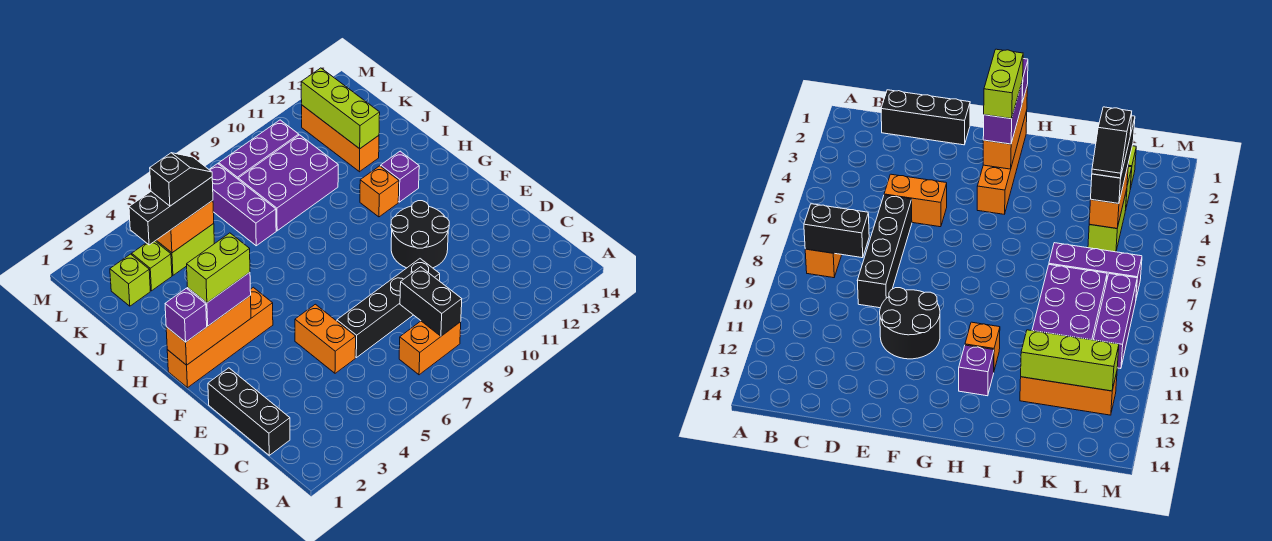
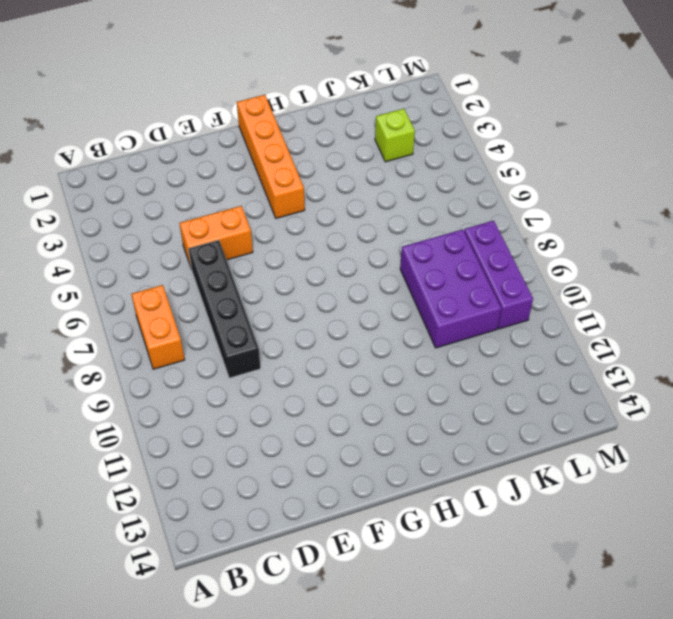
none -> black brick C1:E1 level 1
none -> black round brick E10:F11 level 1
none -> orange brick H11 level 1

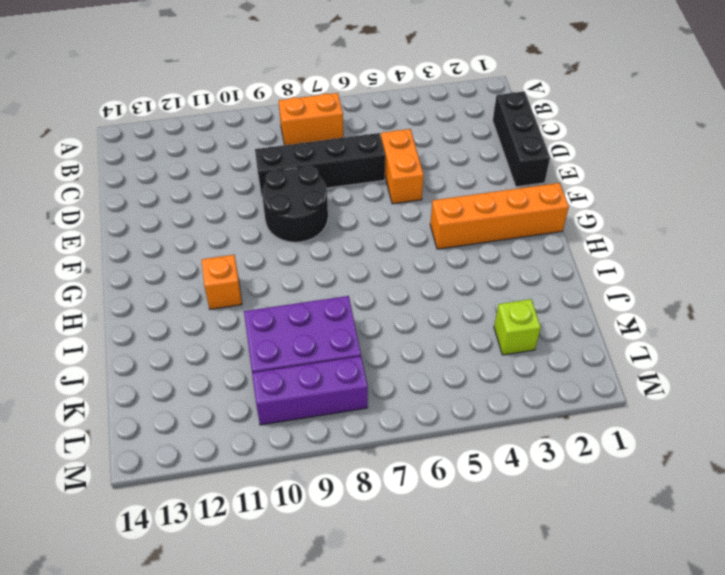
black round brick E8:F9 level 1 -> black round brick E10:F11 level 1
none -> purple brick H12 level 1
none -> purple brick J7:L7 level 1
none -> orange brick J12:L12 level 1

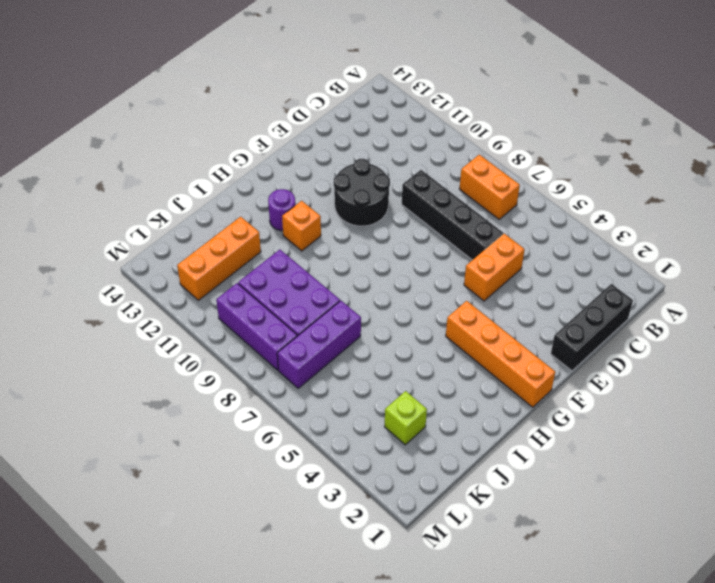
purple round brick H12 level 1 -> purple brick H12 level 1
none -> lime brick K2 level 1
none -> lime brick K4:K5 level 1
none -> black brick B8:C8 level 2

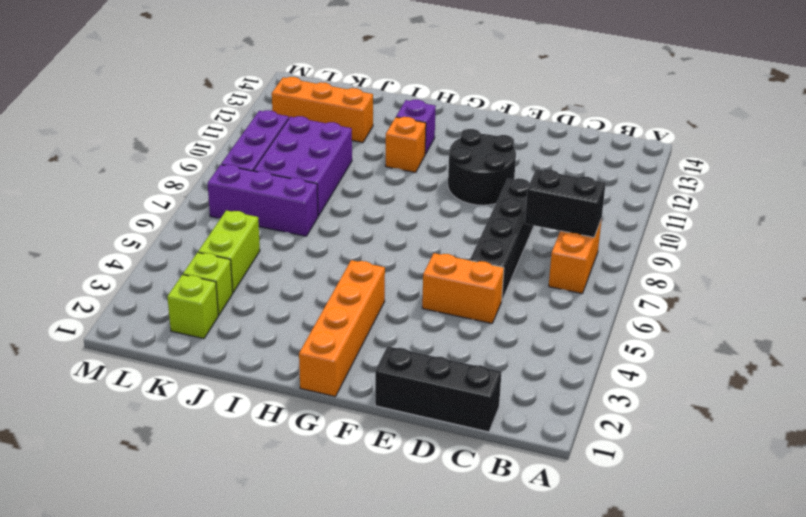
none -> orange brick G1:G3 level 2
none -> lime brick J12:L12 level 2
none -> orange brick K4:K5 level 2

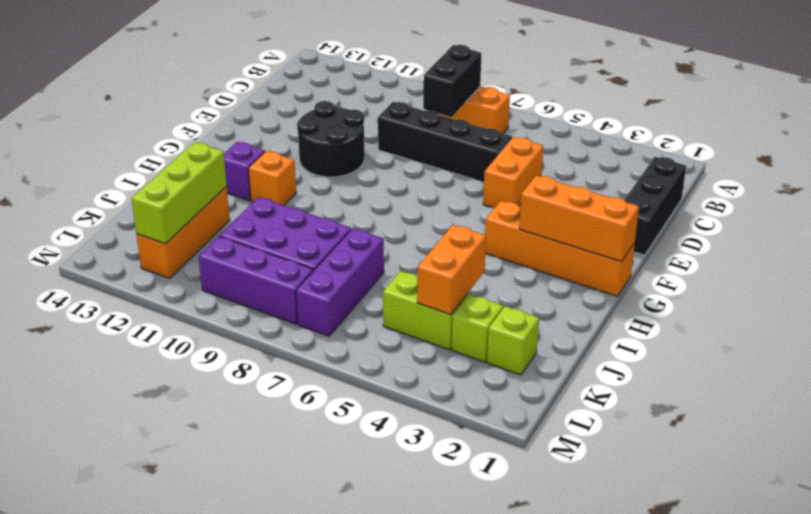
orange brick J4:K4 level 2 -> orange brick K4:K5 level 2
none -> purple brick G1 level 3
none -> purple brick G2:G3 level 3
none -> black brick K3:K5 level 3

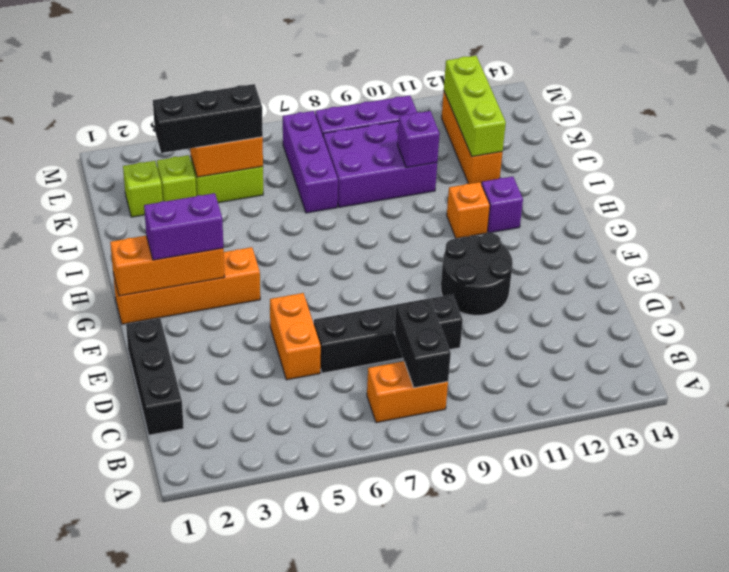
purple brick J10 level 2 -> purple brick G1 level 3
none -> lime brick G2:G3 level 4
none -> black slope K4:K5 level 4 top 4

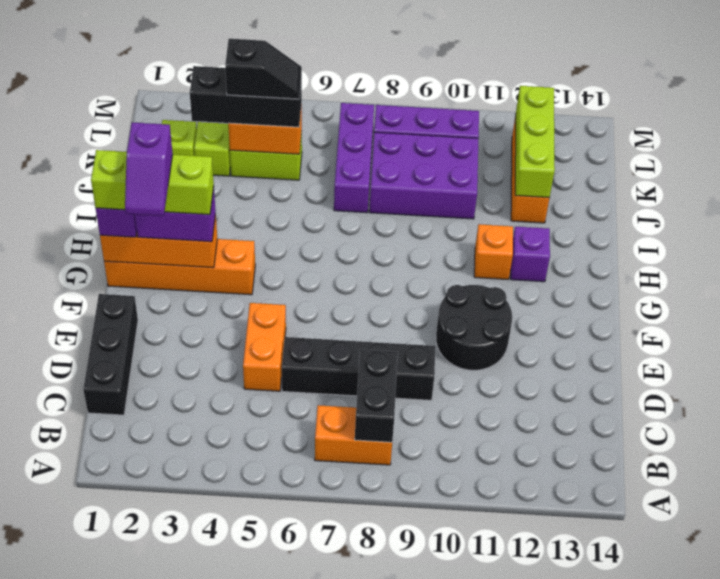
purple slope F2:G2 level 5 top G -> none
lime brick G1:G3 level 4 -> lime brick G2:G3 level 4

